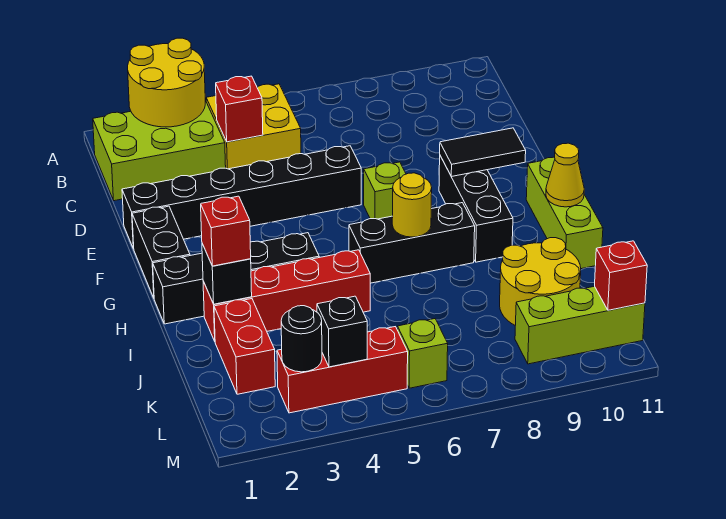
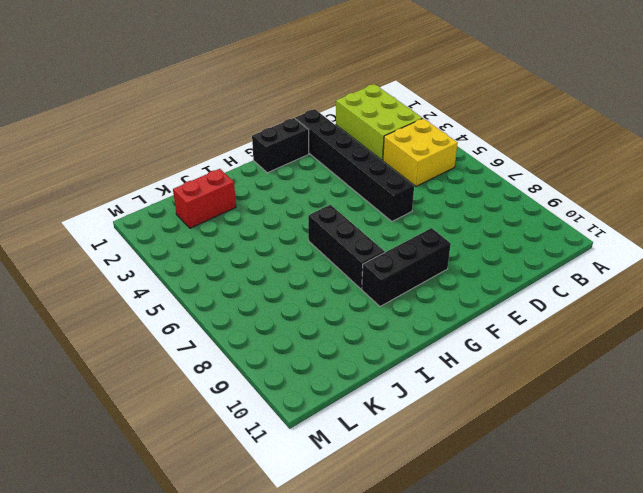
none -> lime brick F7 level 1
none -> lime brick G11:I11 level 1
none -> black brick H1:H4 level 1

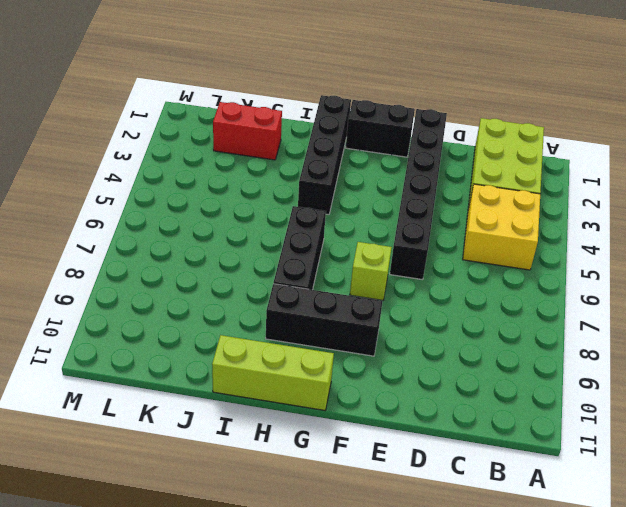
none -> red brick I2:I5 level 1
none -> yellow round brick J9:K10 level 1
none -> red brick L3:L5 level 1

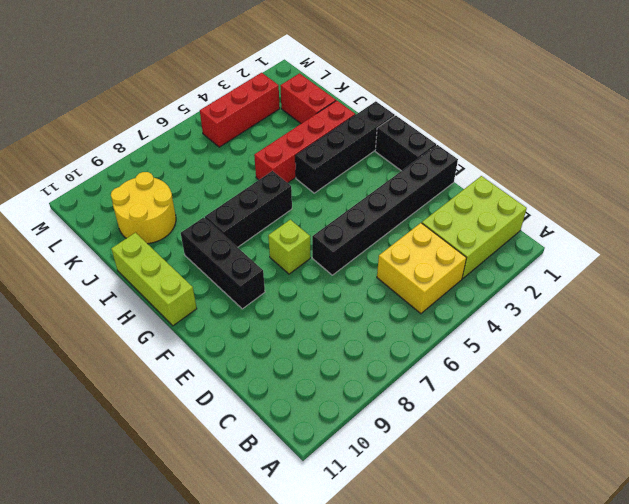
none -> lime brick L6 level 1
none -> lime brick L9:L11 level 1
none -> yellow round brick A2:B3 level 2

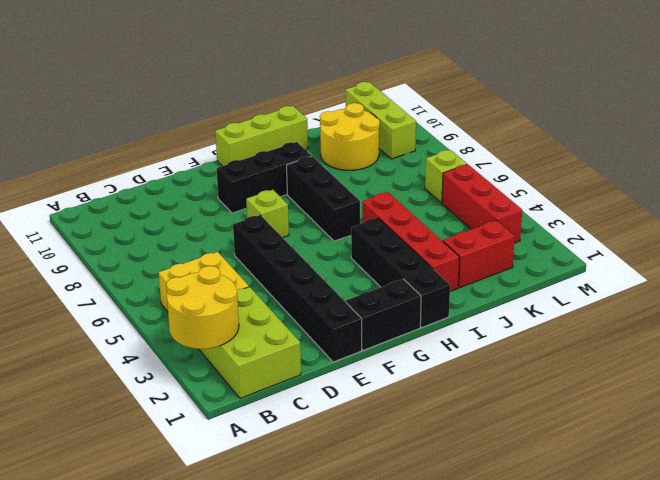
none -> red brick C4 level 2
none -> black tile F9:F10 level 2
none -> yellow round brick H7 level 2

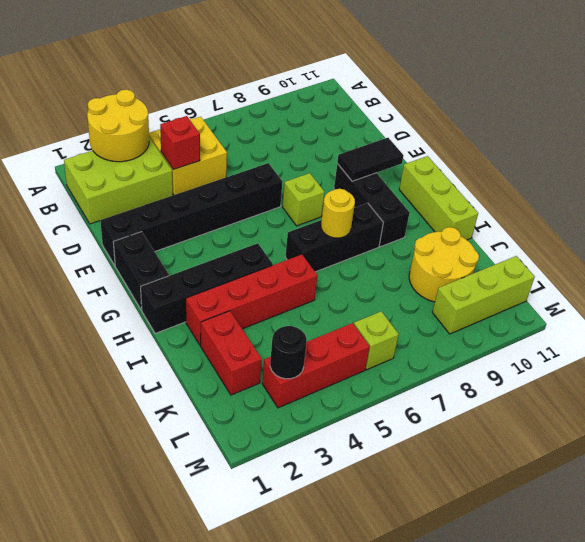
none -> yellow cone H11 level 2
none -> black brick I2 level 2
none -> black brick L4 level 2

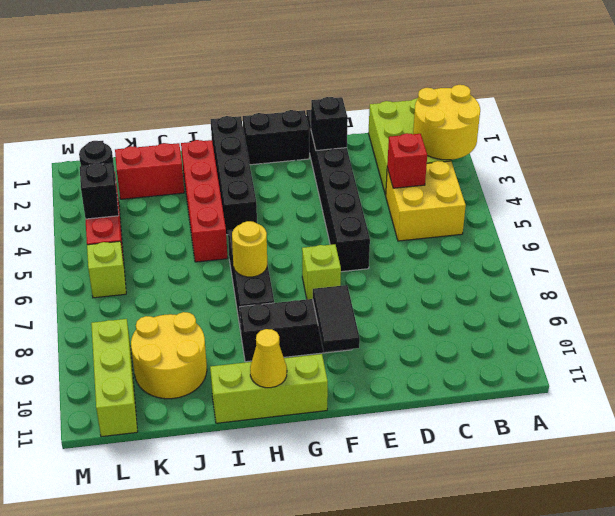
black brick E2 level 2 -> black brick I2 level 2
none -> red brick L11 level 2
none -> red brick I2 level 3

